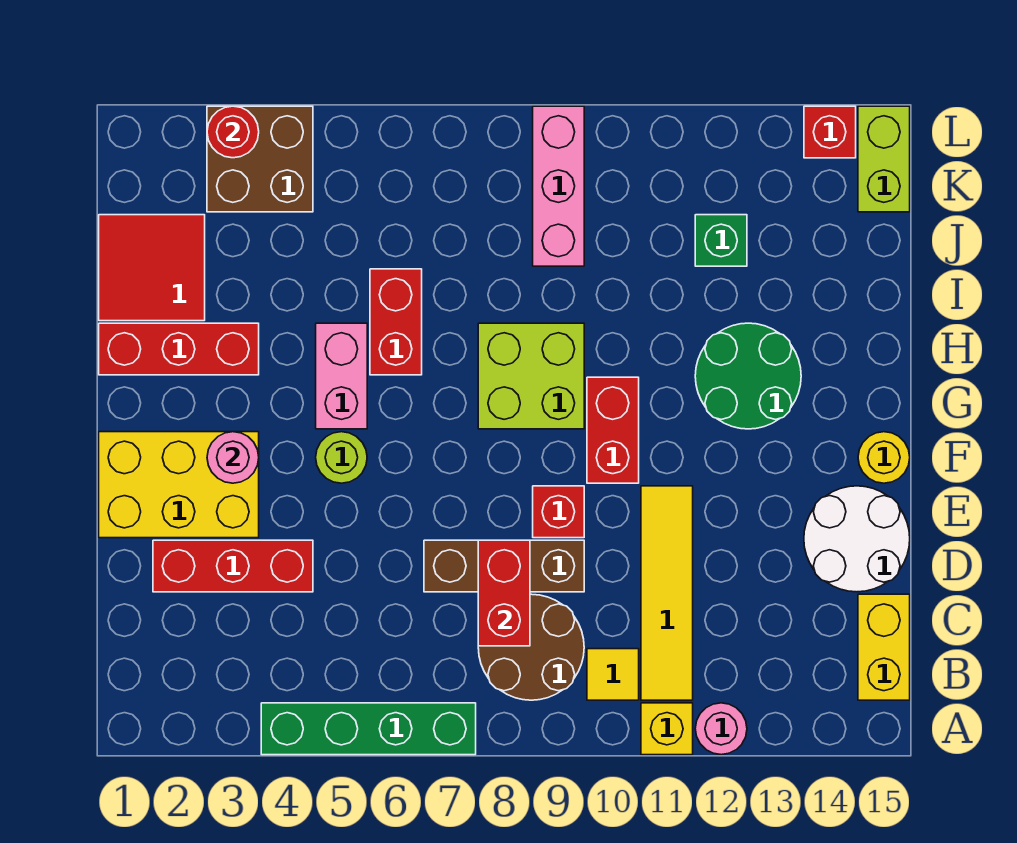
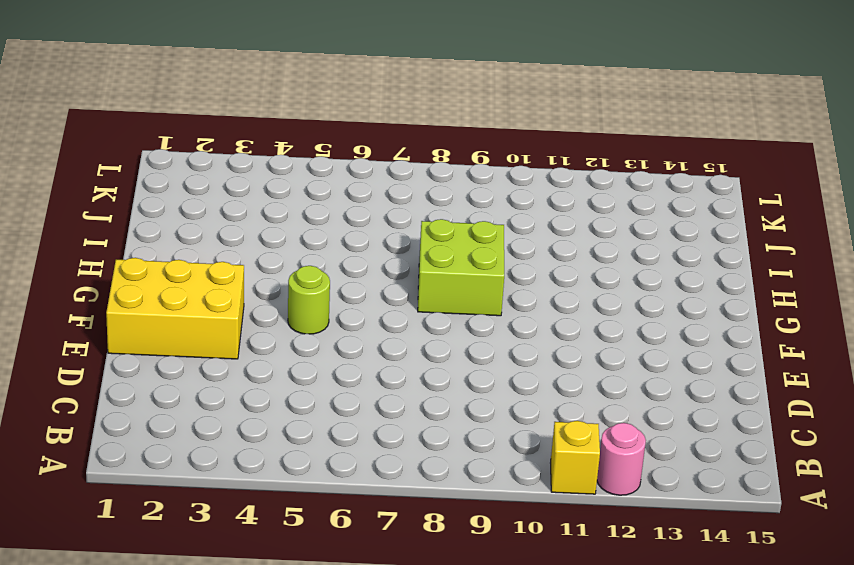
none -> green brick A4:A7 level 1
none -> brown round brick B8:C9 level 1
none -> yellow tile B10 level 1

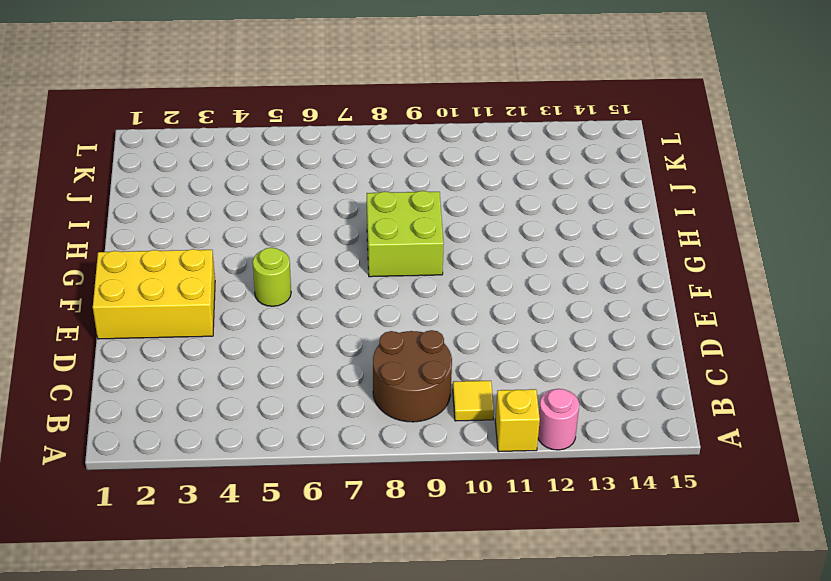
none -> green brick A4:A7 level 1
none -> yellow tile B11:E11 level 1
none -> yellow brick B15:C15 level 1

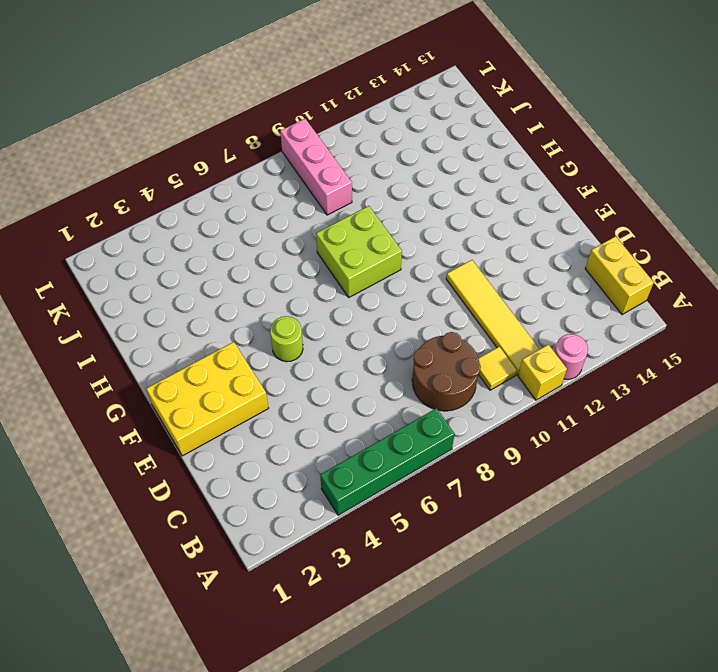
none -> red brick D2:D4 level 1
none -> brown brick D7:D9 level 1
none -> white round brick D14:E15 level 1

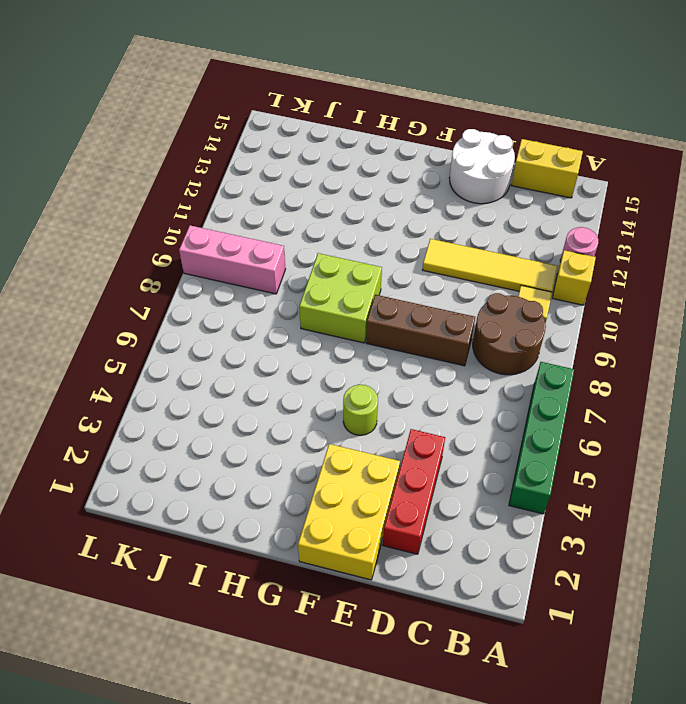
brown brick D8:F8 level 1 -> brown brick D7:D9 level 1
none -> red brick E9 level 1
none -> red brick F10:G10 level 1
none -> yellow round brick F15 level 1

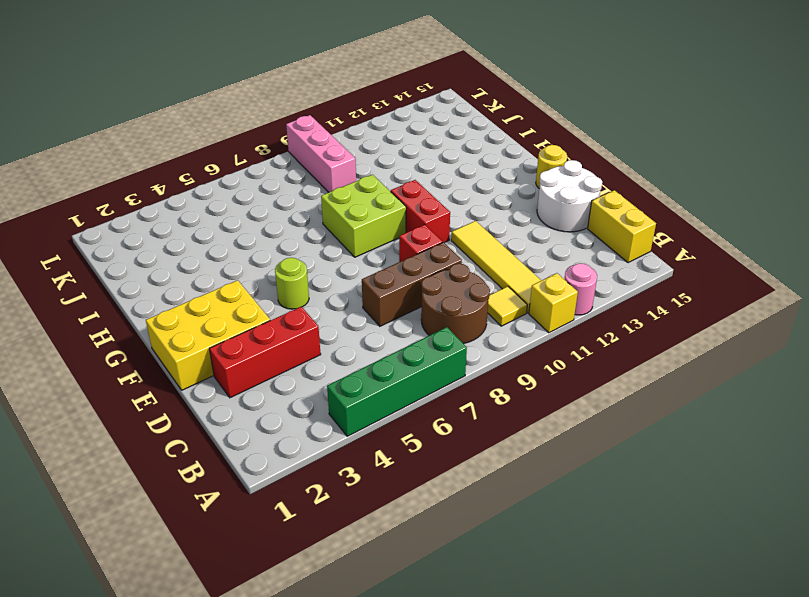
none -> pink brick G5:H5 level 1
none -> green round brick G12:H13 level 1
none -> red brick H1:H3 level 1

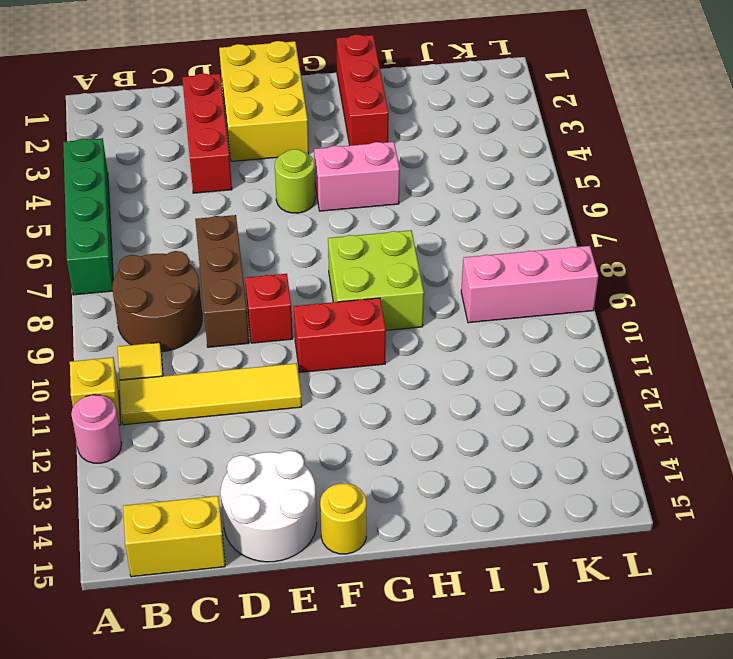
none -> green round brick G12:H13 level 1
none -> red brick H6:I6 level 1
none -> red tile I1:J2 level 1

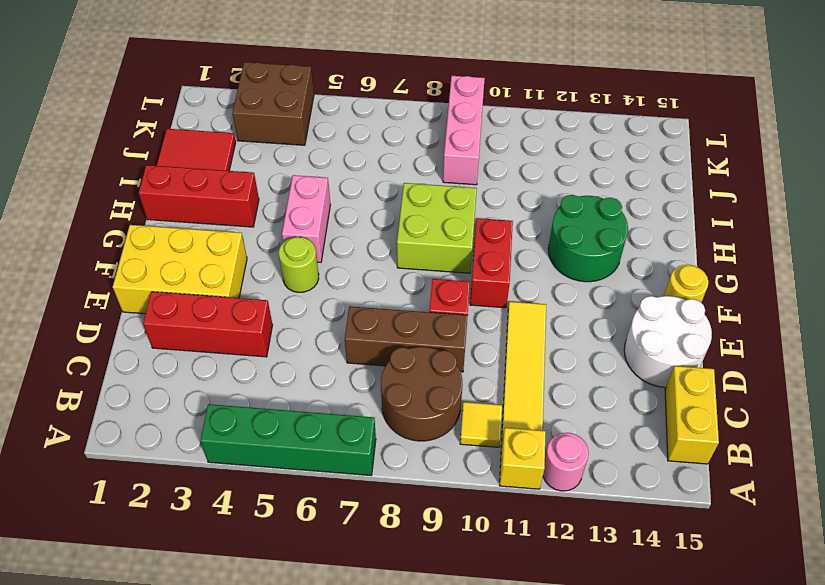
none -> red brick H6:I6 level 1
none -> green brick J12 level 1
none -> lime brick K15:L15 level 1

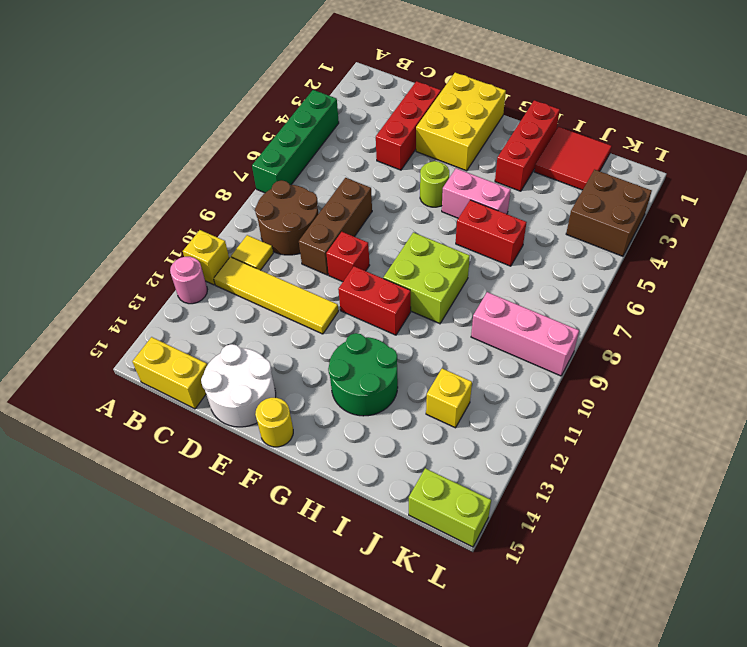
yellow brick J12 level 1 -> green brick J12 level 1
none -> red brick L14 level 1
none -> red brick C8:D8 level 2
none -> pink round brick F3 level 2

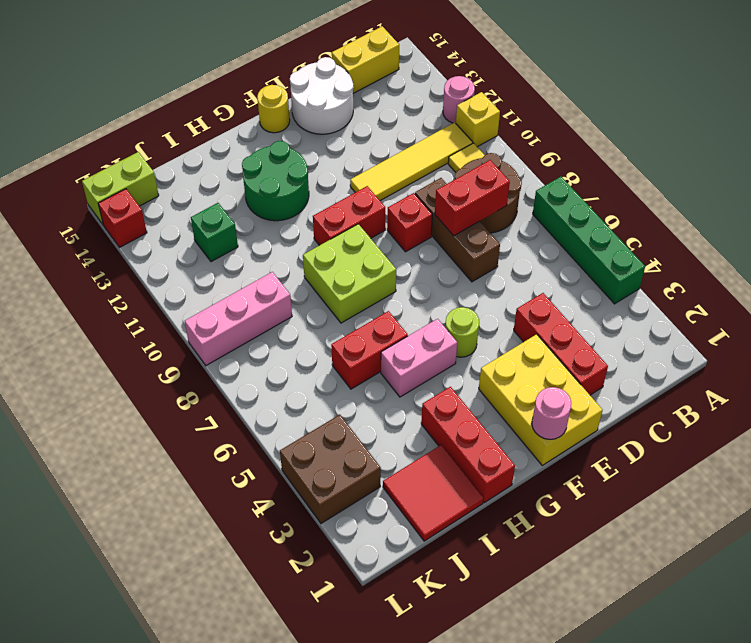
pink round brick F1 level 2 -> pink round brick F3 level 2
none -> red round brick L3 level 2

